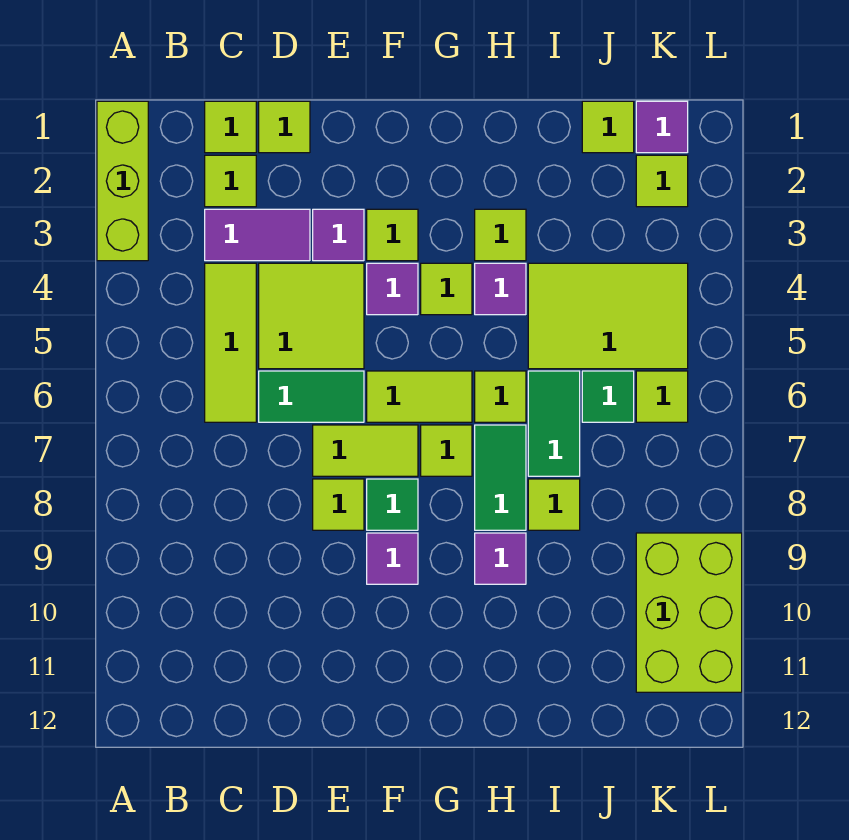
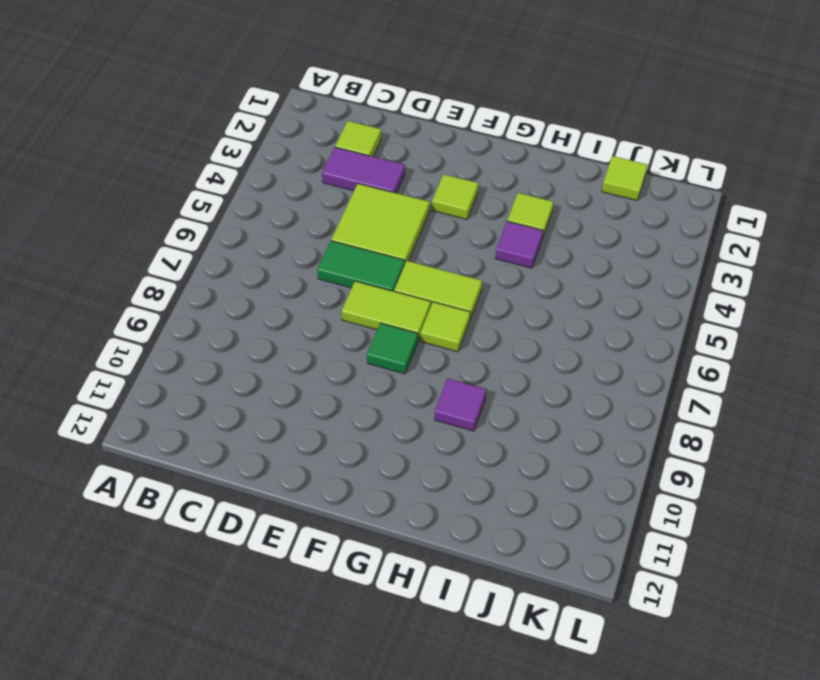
none -> lime brick A1:A3 level 1
none -> lime tile C1 level 1
none -> lime tile C4:C6 level 1
none -> lime tile D1 level 1

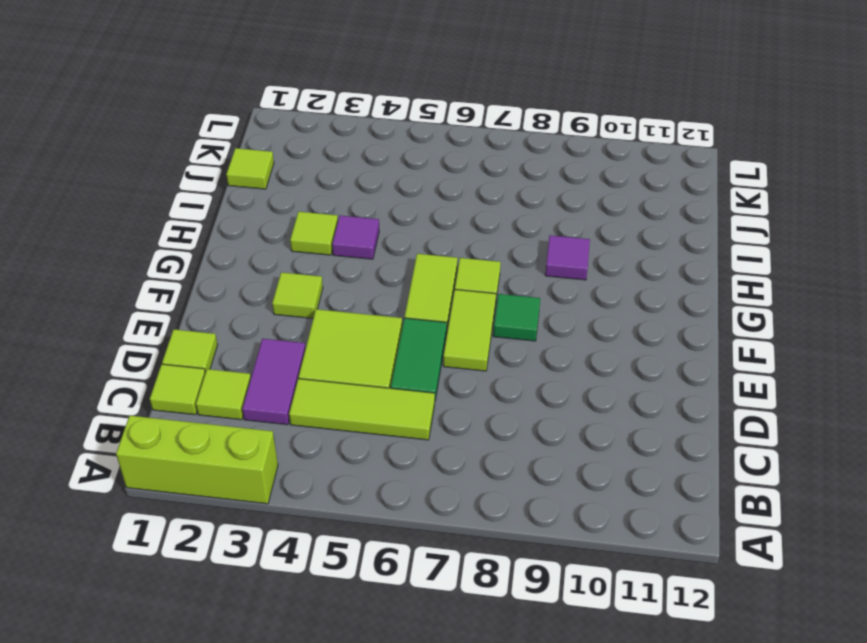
none -> purple tile E3 level 1
none -> lime tile E8 level 1
none -> purple tile F4 level 1
none -> purple tile F9 level 1

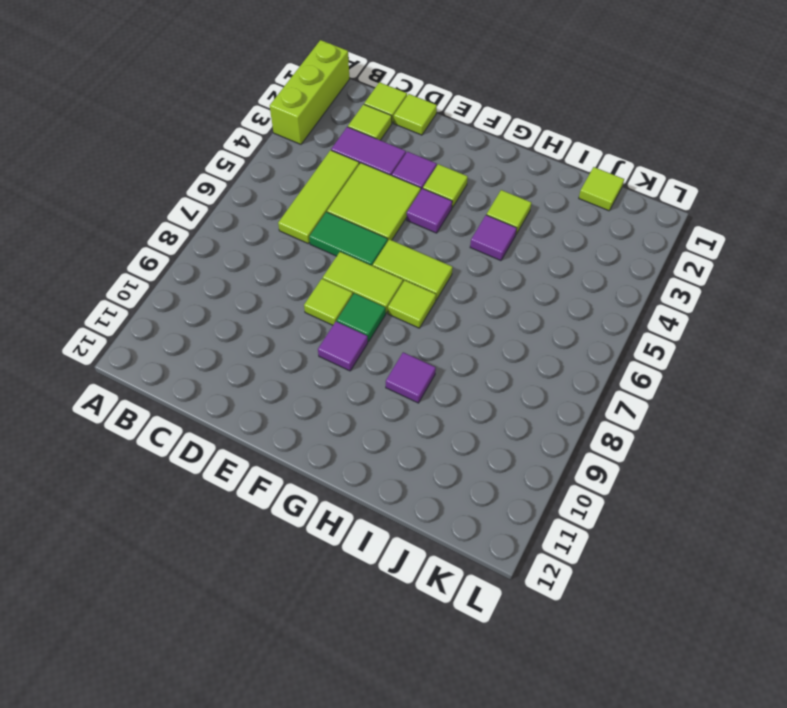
none -> lime tile G4 level 1
none -> lime tile H6 level 1
none -> green tile H7:H8 level 1
none -> lime tile I4:K5 level 1

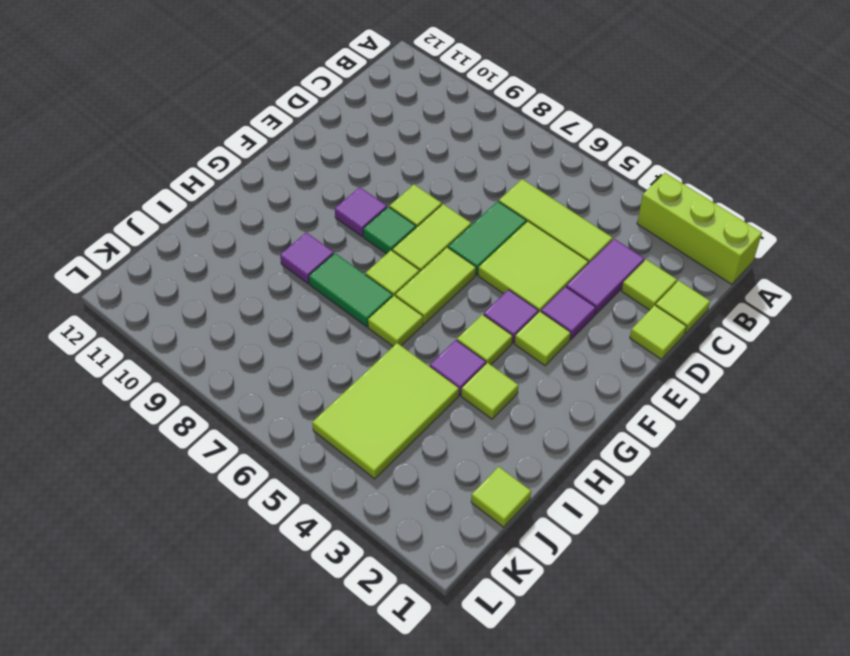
none -> green tile I6:I7 level 1
none -> lime tile I8 level 1
none -> green tile J6 level 1
none -> purple tile K1 level 1

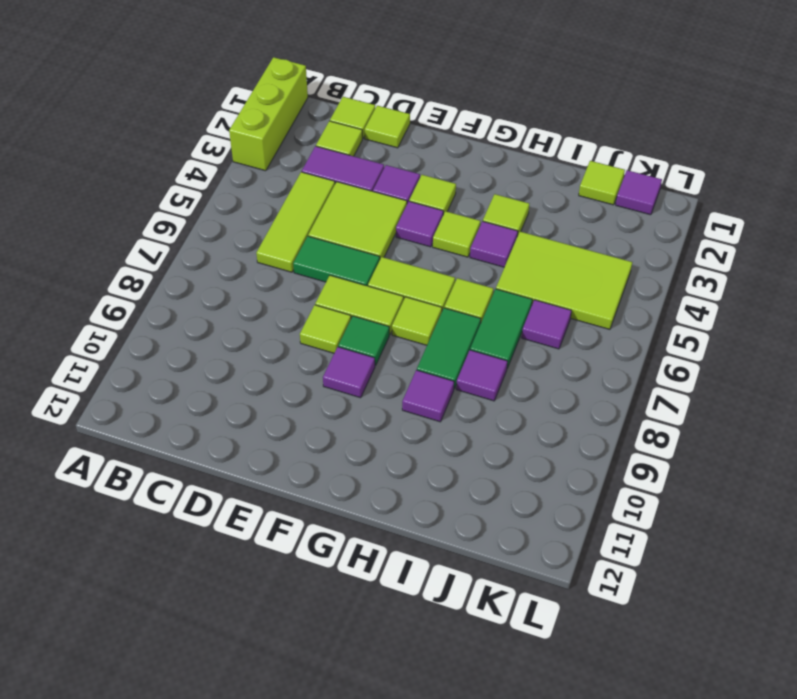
purple tile I8 level 1 -> lime tile I8 level 1
purple tile J6 level 1 -> green tile J6 level 1
none -> lime tile K2 level 1
none -> lime tile K6 level 1
none -> lime brick K9:L11 level 1

